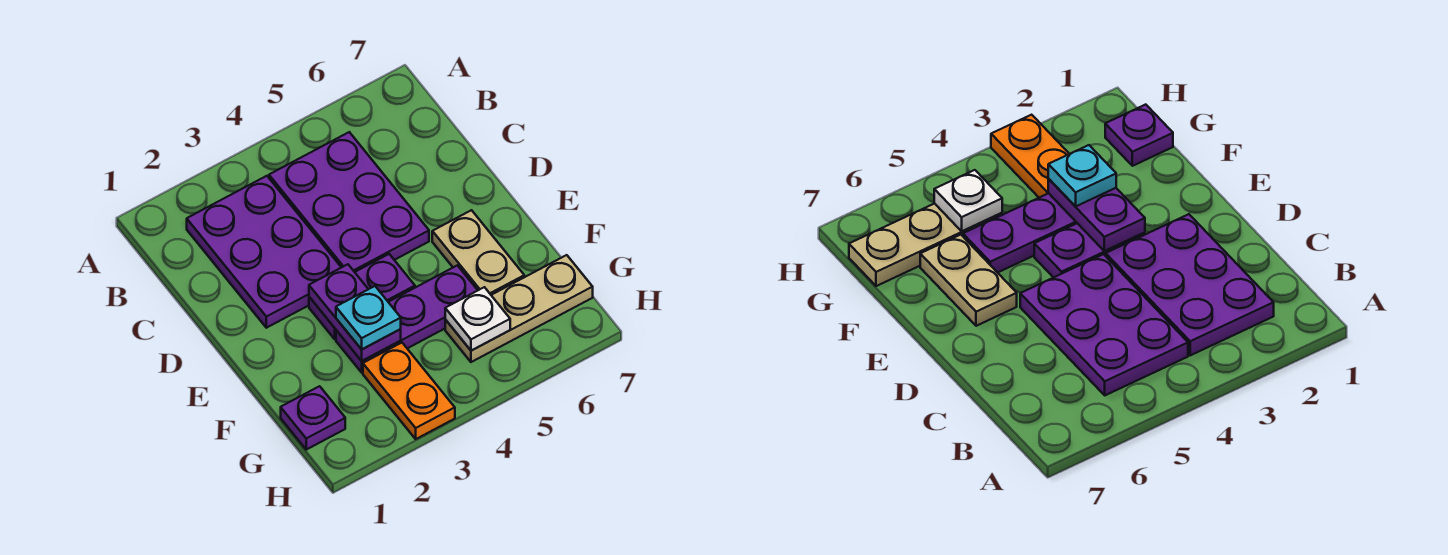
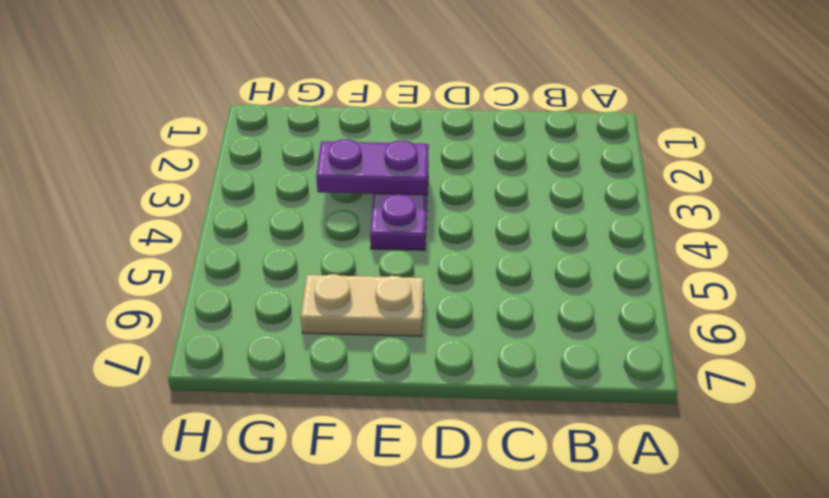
none -> purple plate B2:D3 level 1
none -> purple plate B4:D5 level 1

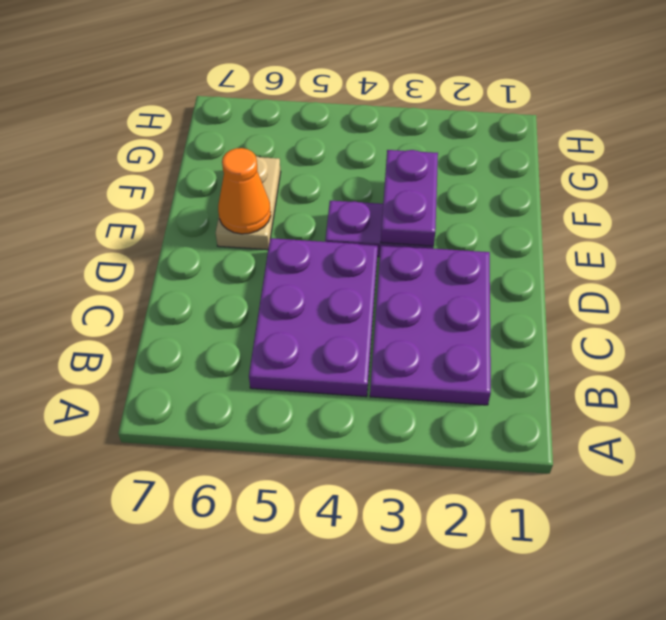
orange cone E6 level 2 -> none
none -> purple plate F3:F5 level 1
none -> purple plate G1 level 1

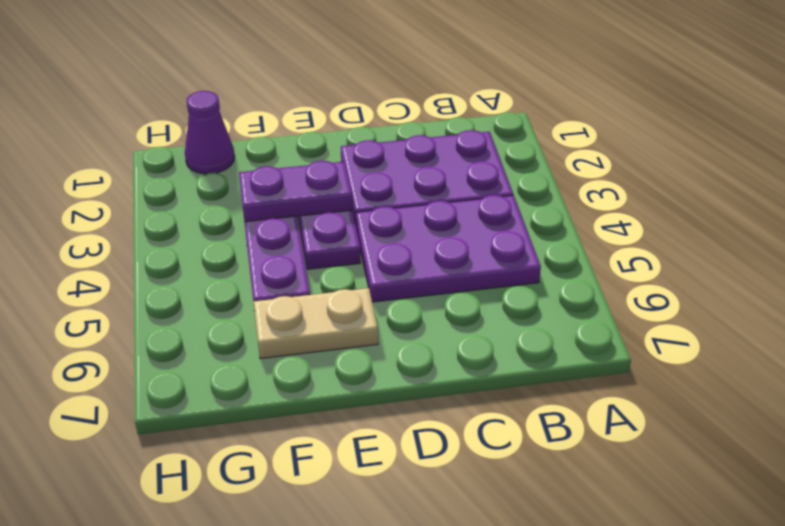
purple cone G1 level 1 -> purple plate G1 level 1
none -> orange plate G3:H3 level 1
none -> tan plate G5:G7 level 1

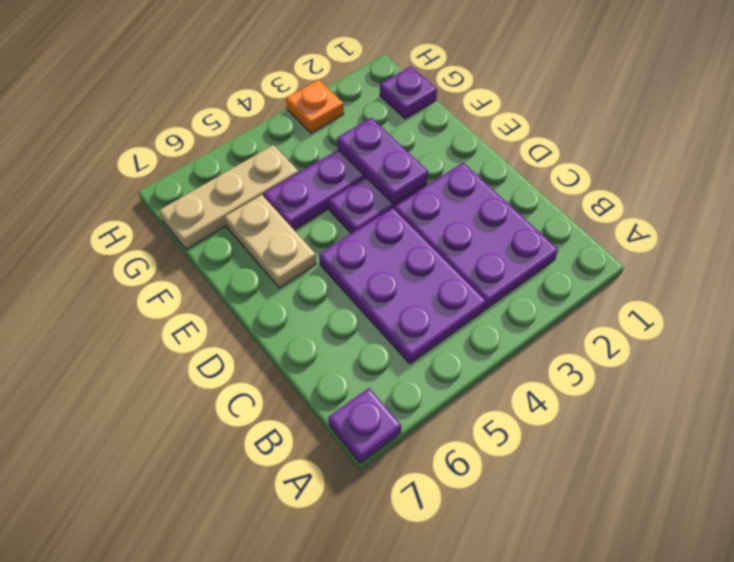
purple plate A7 level 1 -> none
orange plate H3 level 1 -> orange plate G3:H3 level 1
none -> white plate G5 level 2
none -> cyan plate F3 level 3

